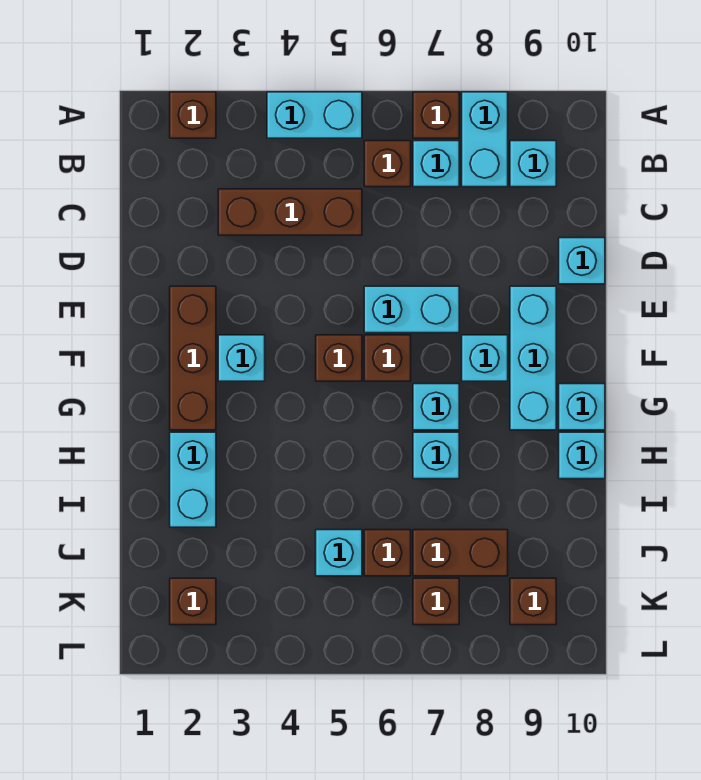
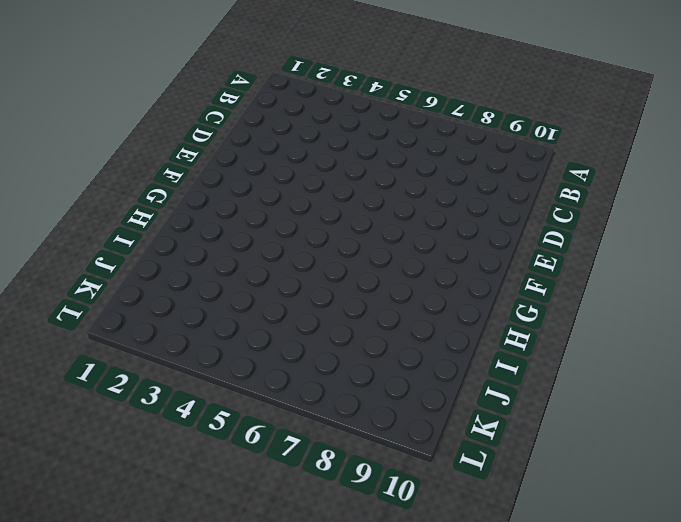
none -> brown brick A2 level 1
none -> cyan brick A4:A5 level 1
none -> brown brick A7 level 1

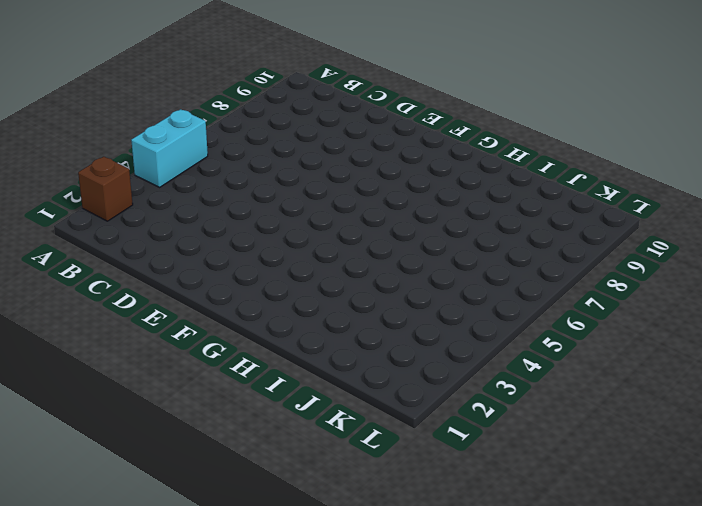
none -> brown brick A7 level 1
none -> cyan brick A8:B8 level 1
none -> brown brick B6 level 1

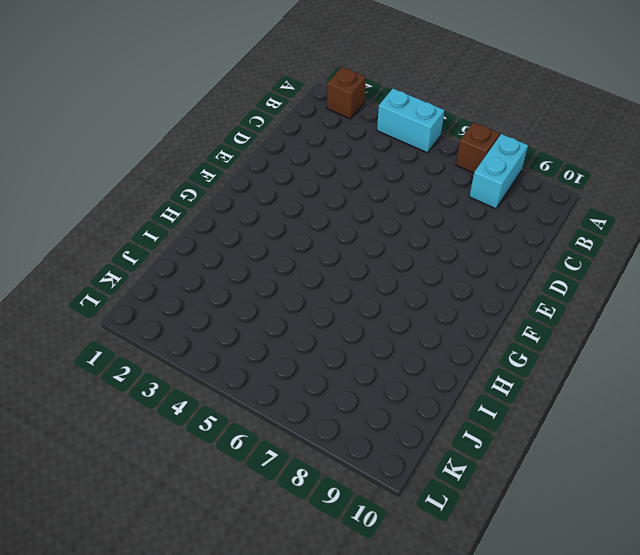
none -> brown brick B6 level 1
none -> cyan brick B7 level 1
none -> cyan brick B9 level 1

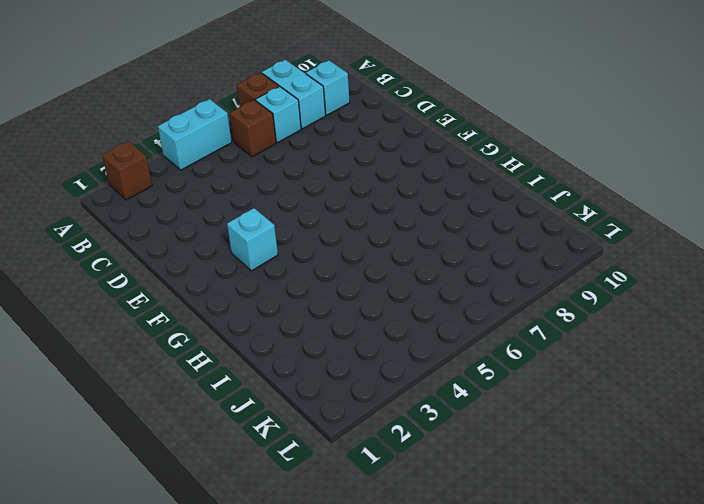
none -> brown brick C3:C5 level 1
none -> cyan brick D10 level 1
none -> brown brick E2:G2 level 1

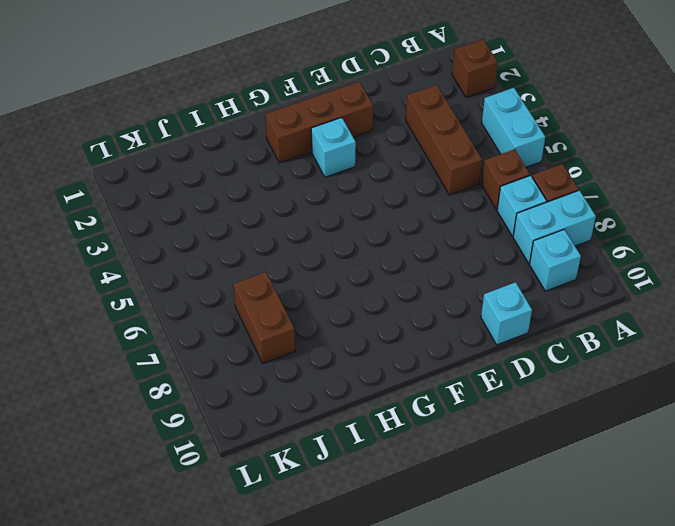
none -> cyan brick E6:E7 level 1
none -> cyan brick E9:G9 level 1
none -> brown brick F5 level 1

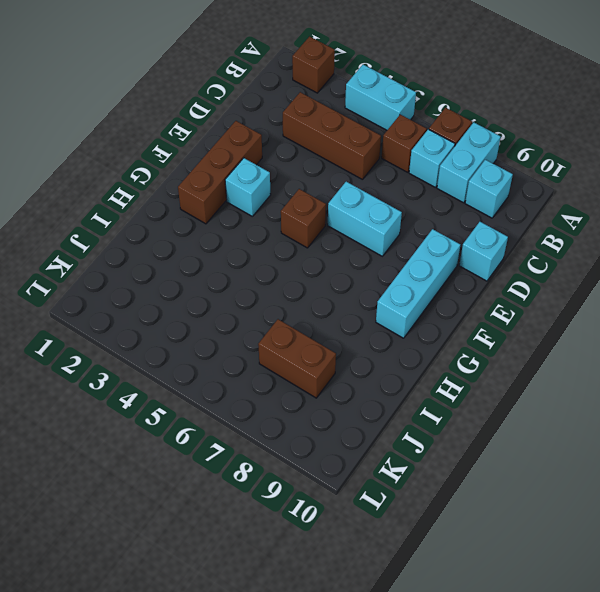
none -> brown brick F6 level 1
none -> cyan brick F8 level 1
none -> cyan brick G7 level 1

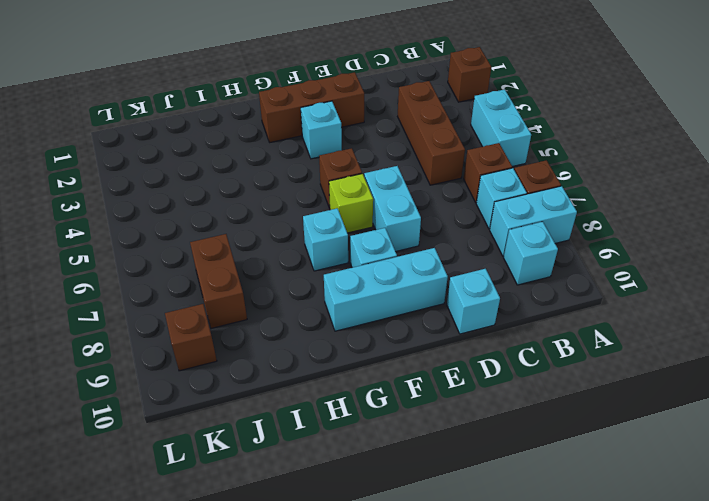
lime brick F6 level 1 -> brown brick F6 level 1
none -> cyan brick G10 level 1
none -> cyan brick H2:I2 level 1
none -> cyan brick H7 level 1

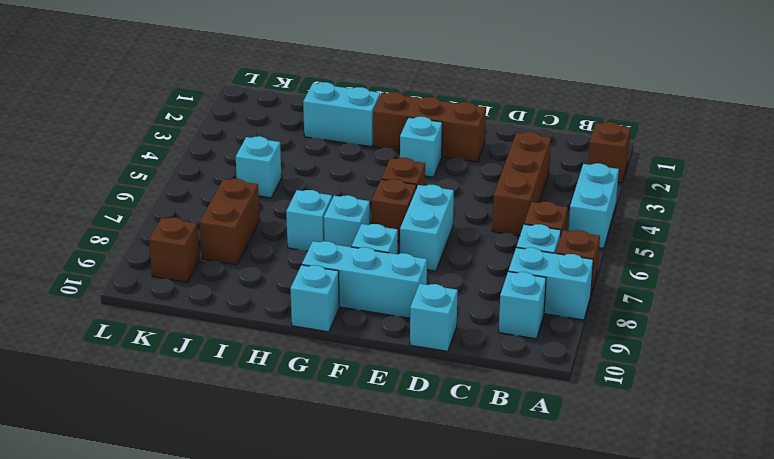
none -> cyan brick H10 level 1
none -> brown brick J6 level 1
none -> brown brick K2 level 1

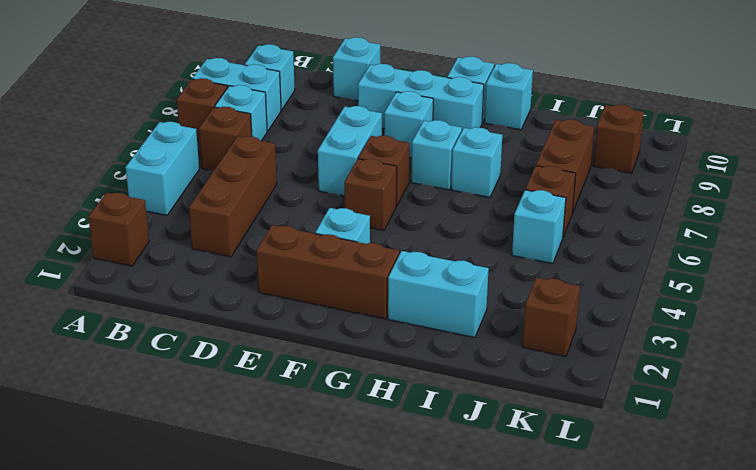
none -> brown brick K7 level 1

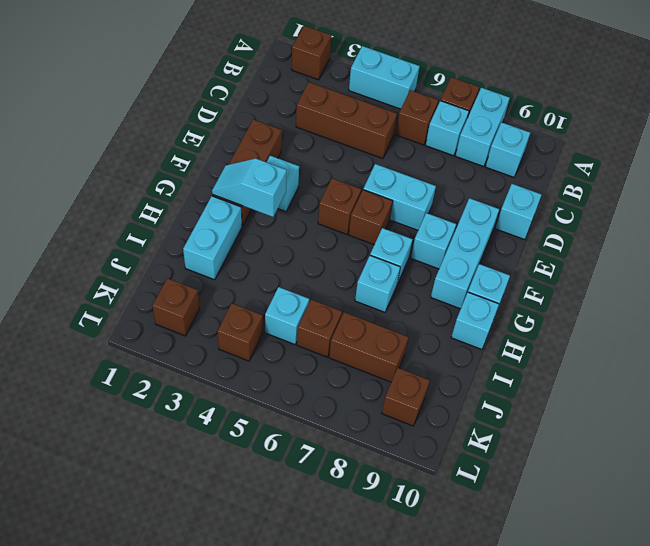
cyan slope G2:G3 level 2 top 3 -> none
brown brick K4 level 1 -> brown brick K7 level 1

